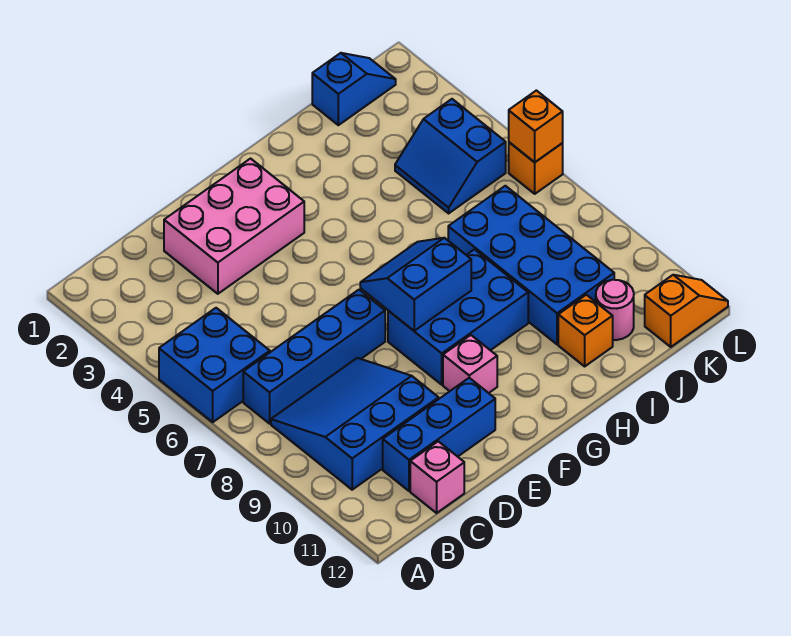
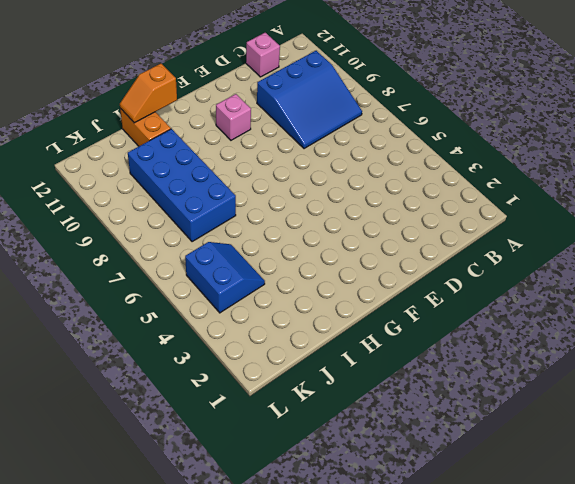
orange slope H12:I12 level 2 top H -> orange slope K12:L12 level 1 top K
orange brick I11:I12 level 1 -> orange brick I11 level 1
none -> blue brick A5:B6 level 1
none -> blue brick B7:E7 level 1
none -> blue brick C11:E11 level 1

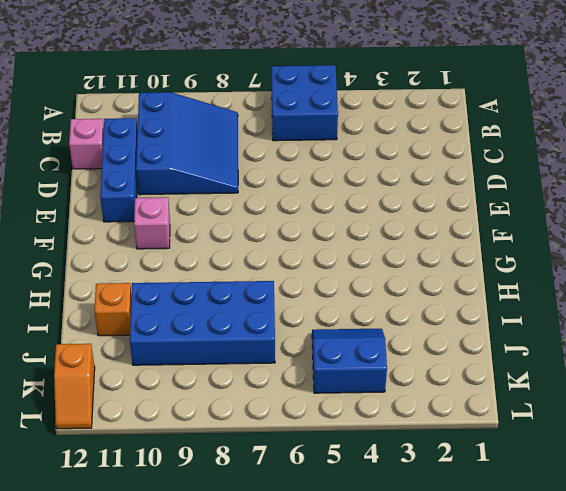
none -> blue brick B7:E7 level 1
none -> pink brick D2:F3 level 1
none -> blue brick F8:H9 level 1

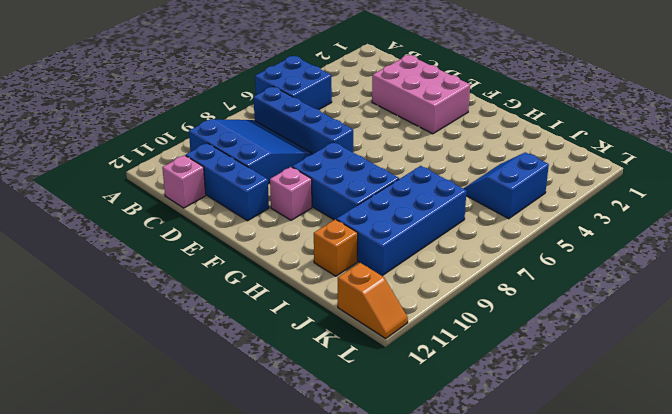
none -> blue slope J1:K1 level 1 top J
none -> pink round brick J11 level 1
none -> orange brick L6 level 1

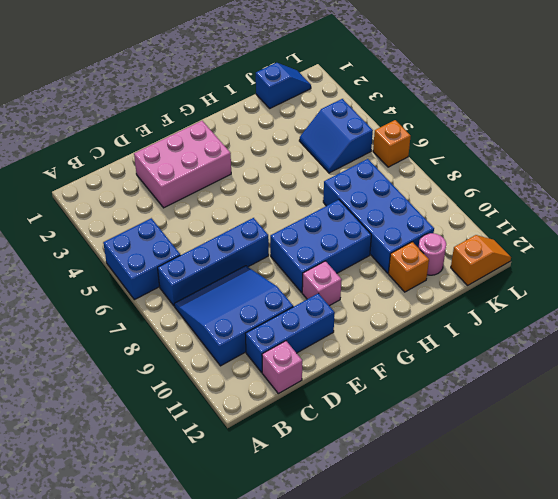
none -> blue slope F7:G8 level 2 top 8
none -> orange brick L6 level 2

